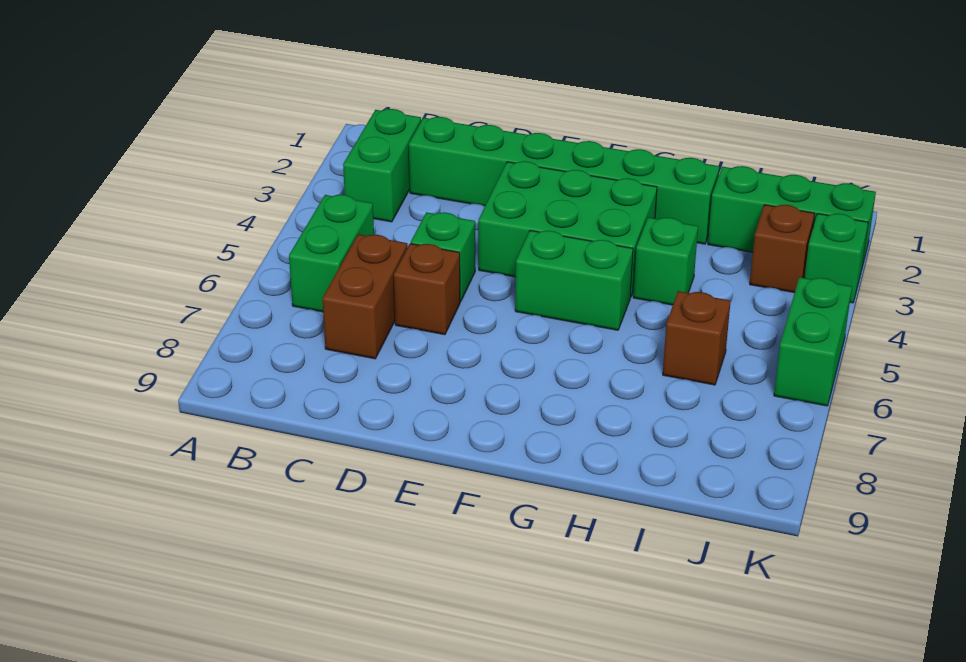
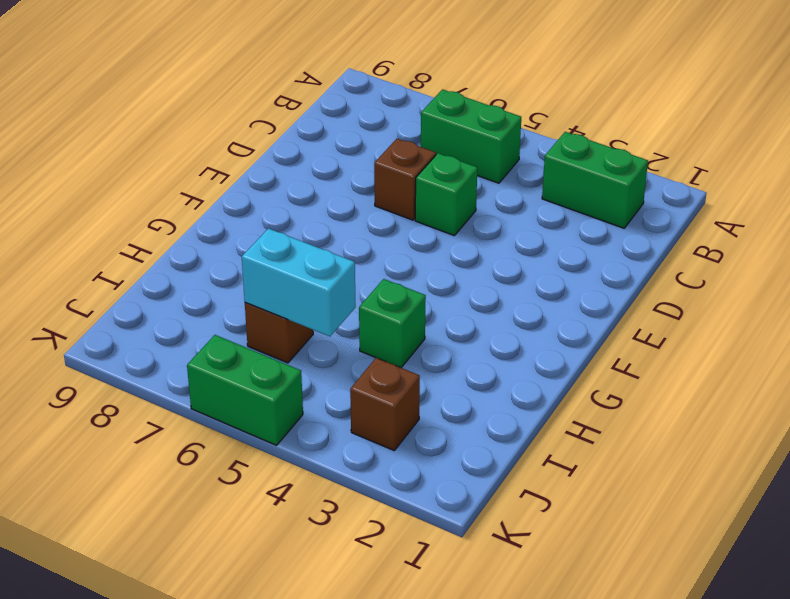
cyan brick I5:I6 level 2 -> none
none -> green brick C2:H2 level 1
none -> brown brick C6:C7 level 1
none -> green brick E3:G4 level 1

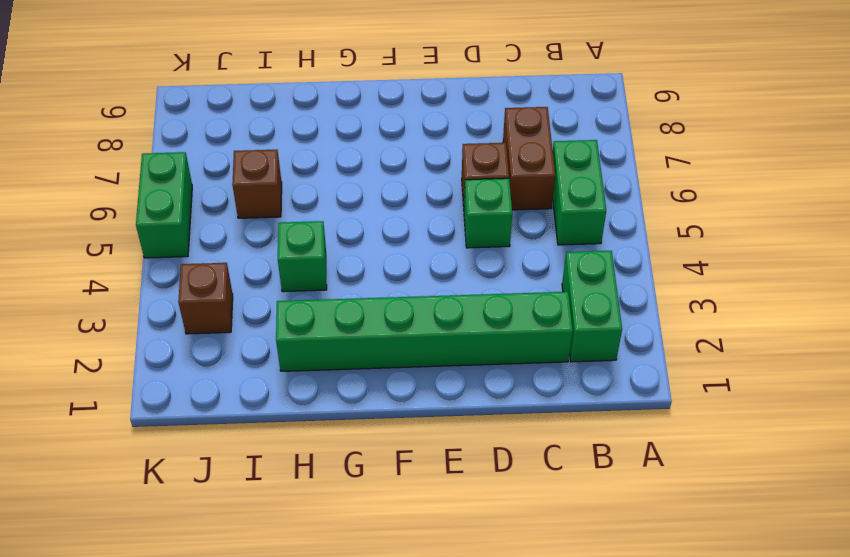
none -> green brick E3:G4 level 1
none -> green brick F5:G5 level 1
none -> green brick I2:K2 level 1

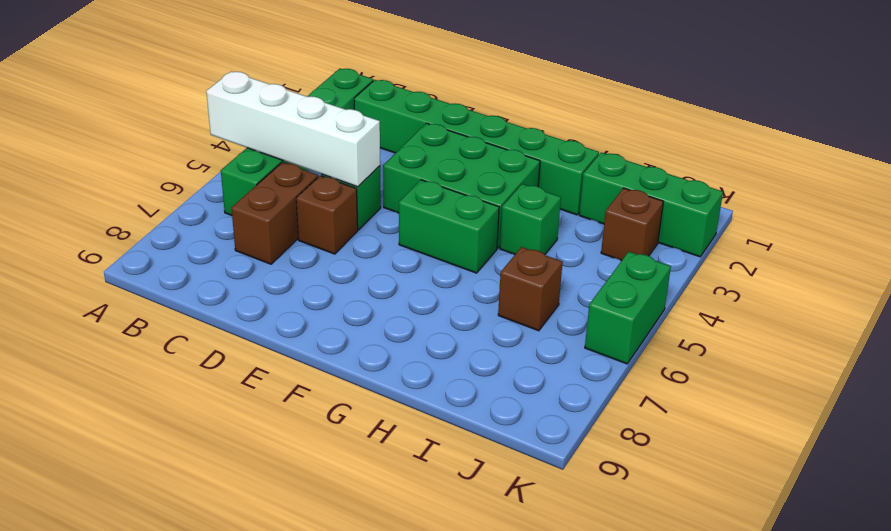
white brick A5:D5 level 2 -> none
none -> green brick K3 level 1

